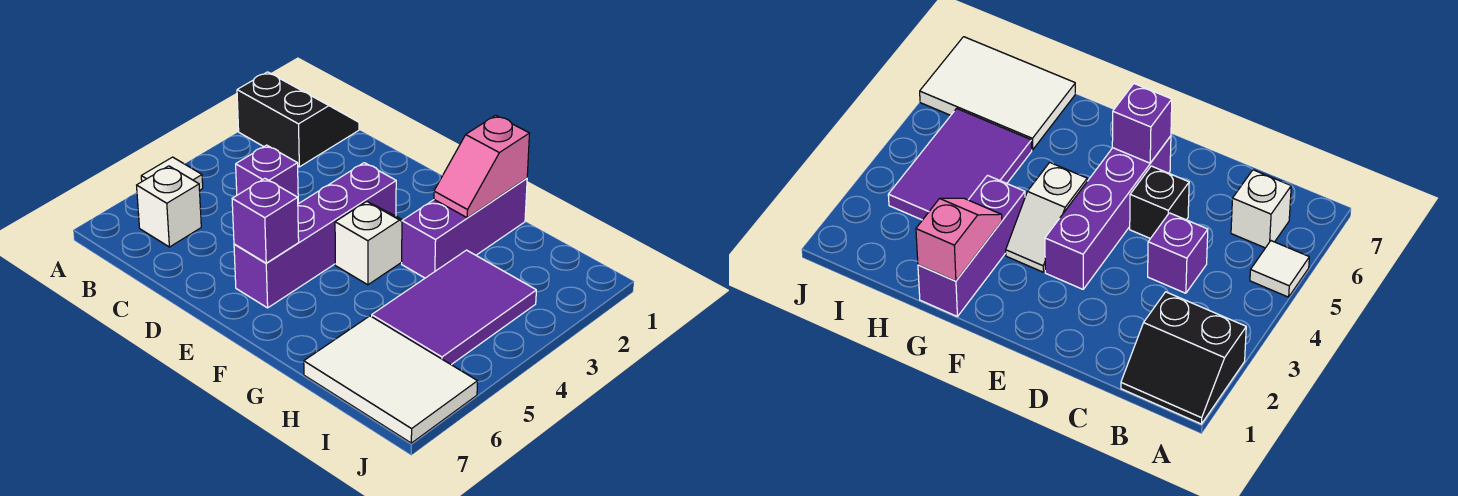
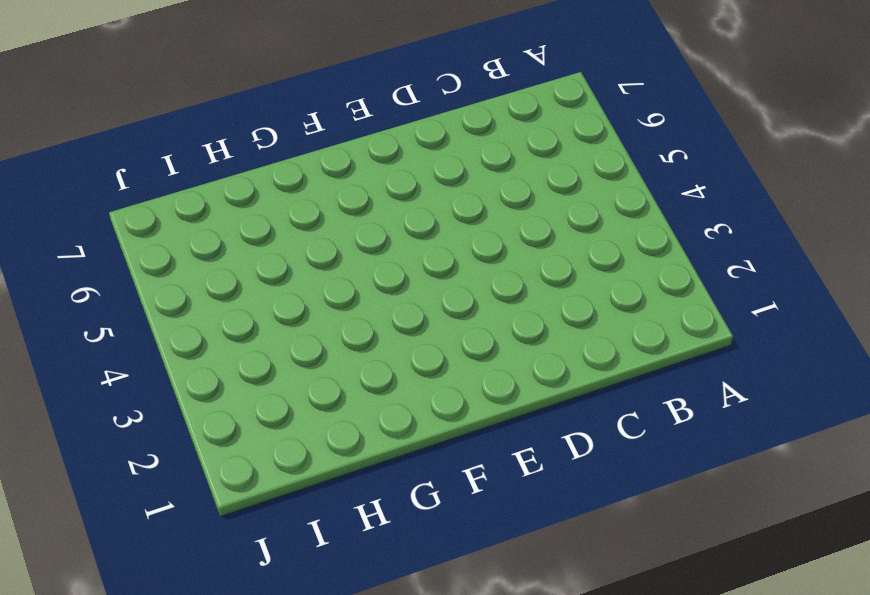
none -> black slope A1:B2 level 1 top 2
none -> white tile A5 level 1
none -> white brick B6 level 1

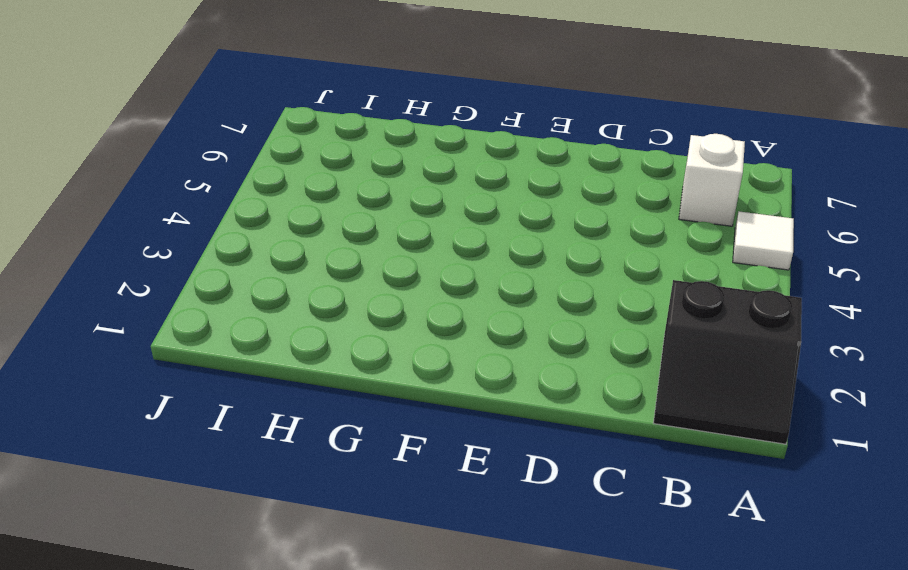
none -> purple brick C4 level 1
none -> black brick D5 level 1
none -> purple brick E3:E6 level 1

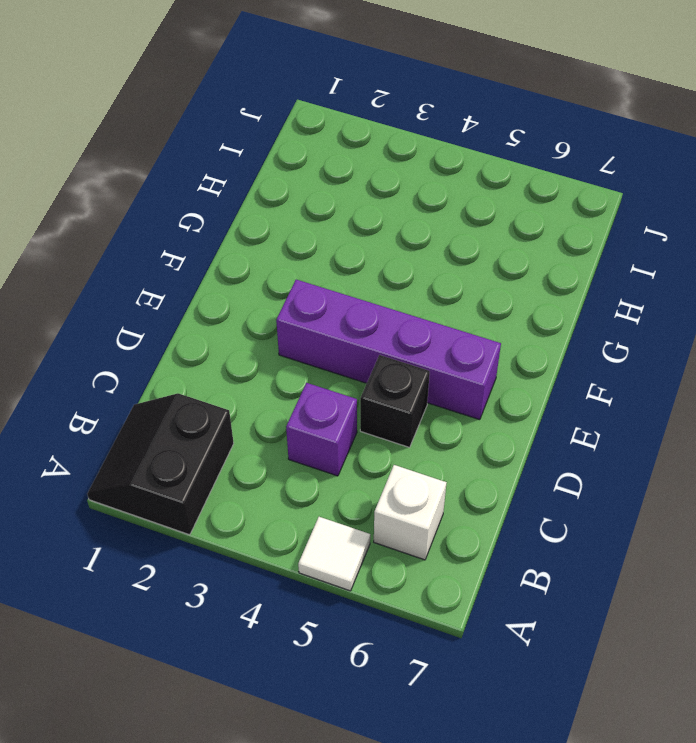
none -> white slope F3:F4 level 1 top 4
none -> purple brick G1:G3 level 1
none -> purple tile H3:I5 level 1

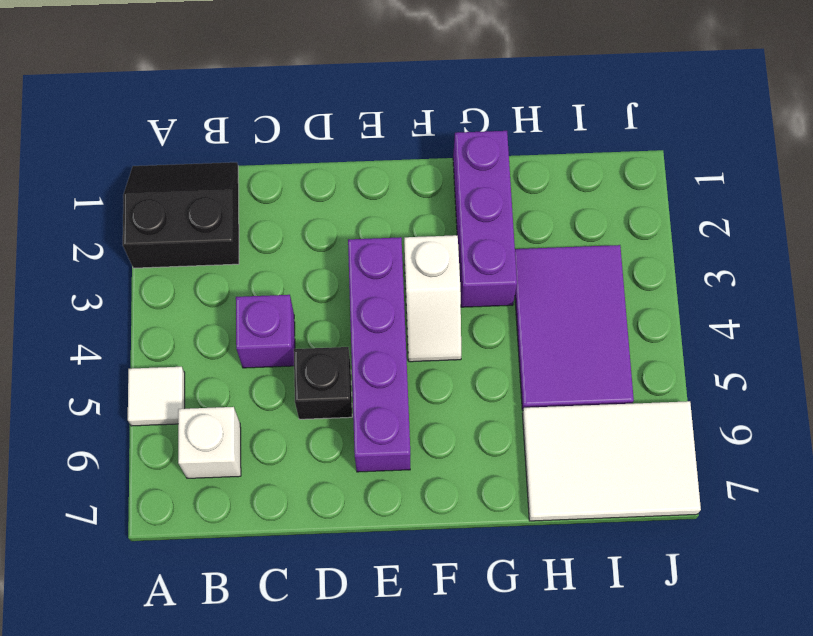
white slope F3:F4 level 1 top 3 -> white slope F3:F4 level 1 top 4
none -> purple brick E6 level 2
none -> pink slope G1:G2 level 2 top 1

